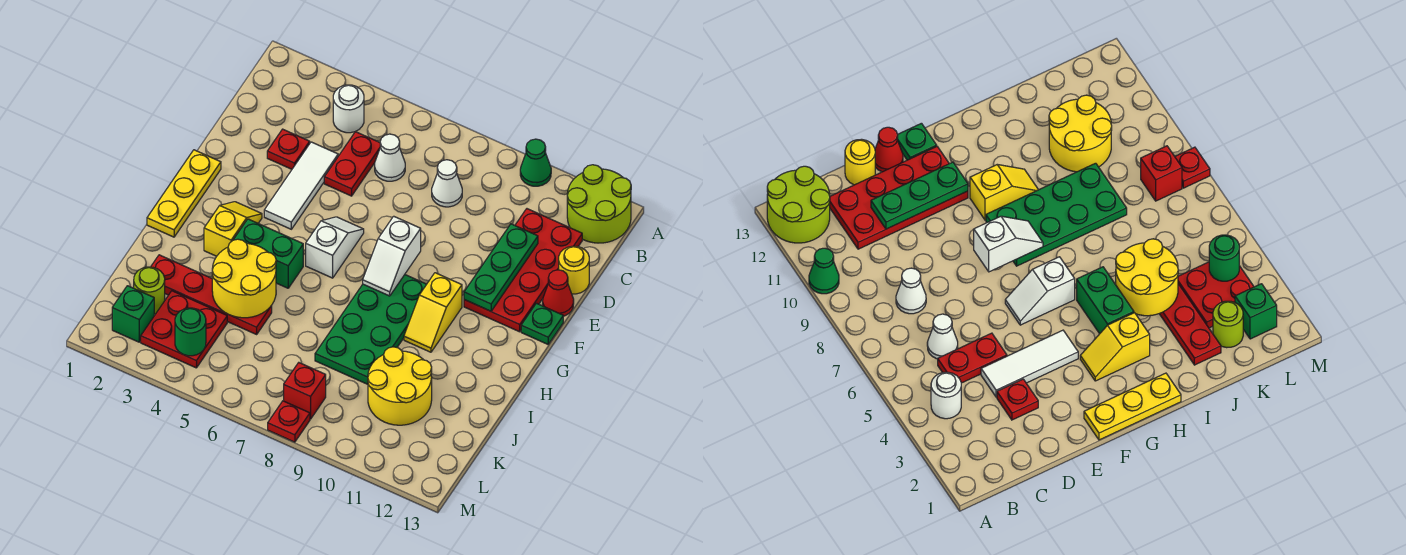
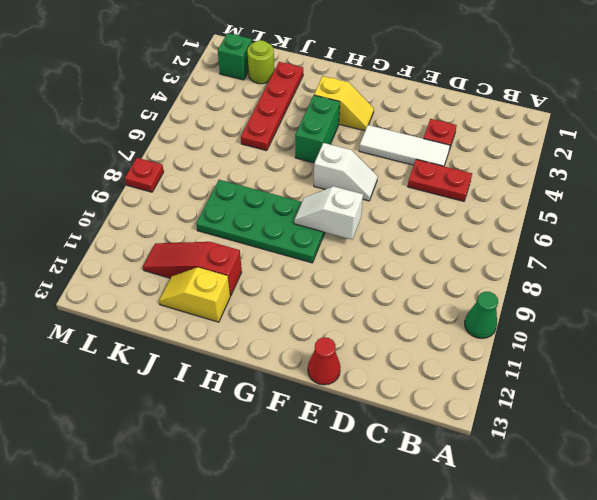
red slope I11:K11 level 1 top I -> yellow round brick J10:K11 level 1
yellow slope I12:J12 level 1 top I -> yellow slope G10:H10 level 1 top G
none -> lime round brick A12:B13 level 1
none -> white round brick B4 level 1
none -> white cone C6 level 1

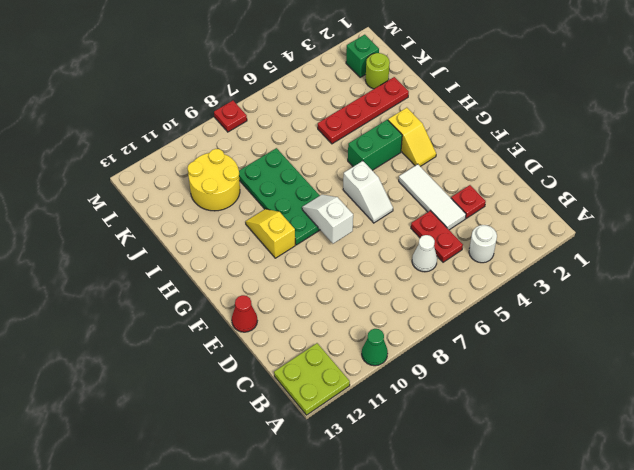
lime plate A12:B13 level 1 -> lime round brick A12:B13 level 1
none -> white cone C8 level 1
none -> red plate C11:F12 level 1
none -> yellow round brick D13 level 1

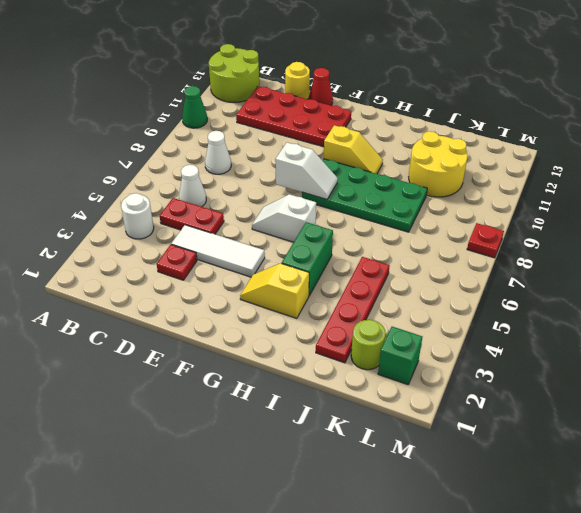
none -> yellow plate F1:H1 level 1
none -> green plate F13 level 1
none -> red plate K3:L4 level 1

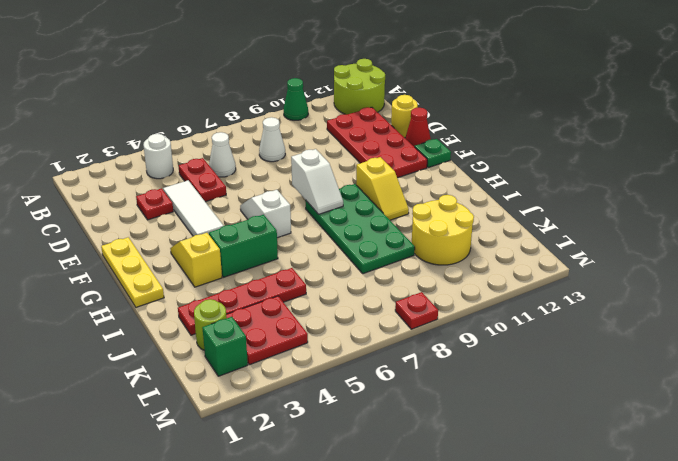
none -> red brick L8 level 1
none -> green plate D11:F11 level 2
none -> yellow round brick I4:J5 level 2

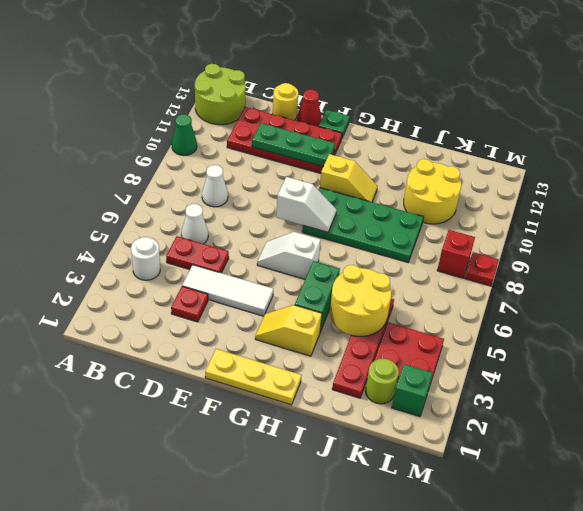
none -> green round brick L4 level 2

